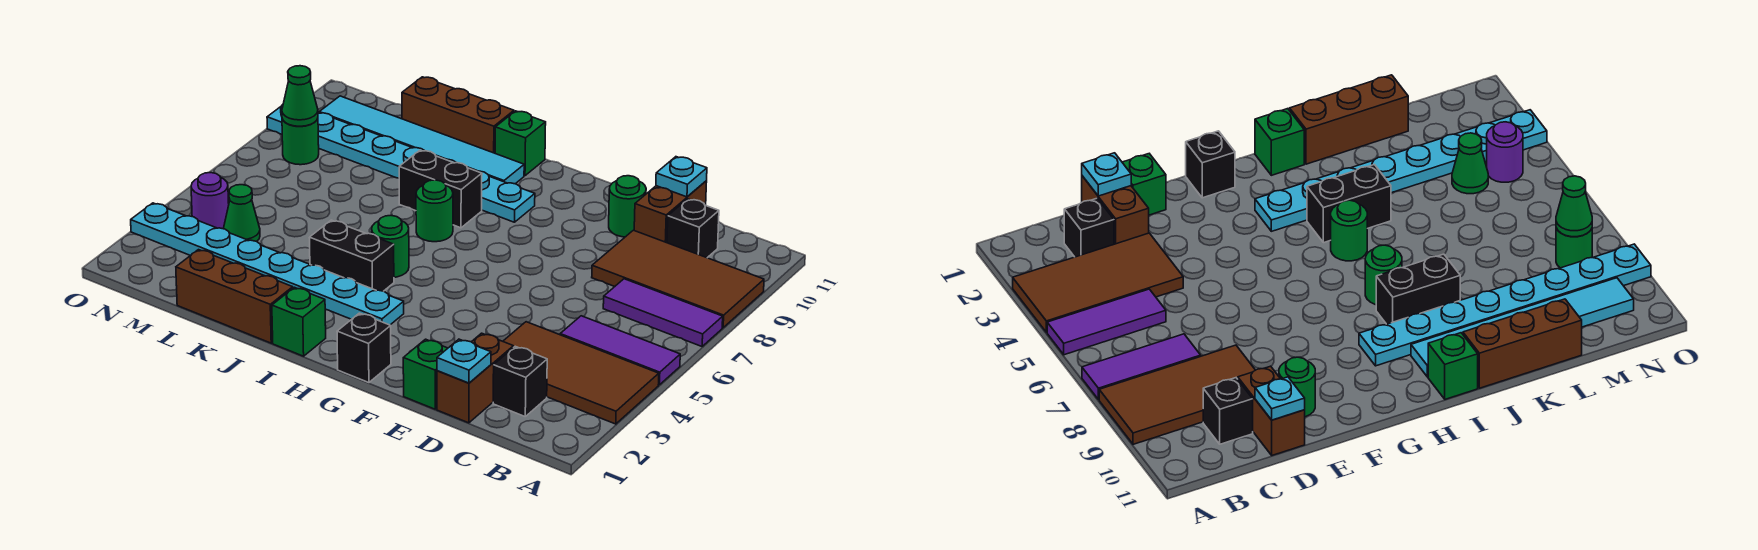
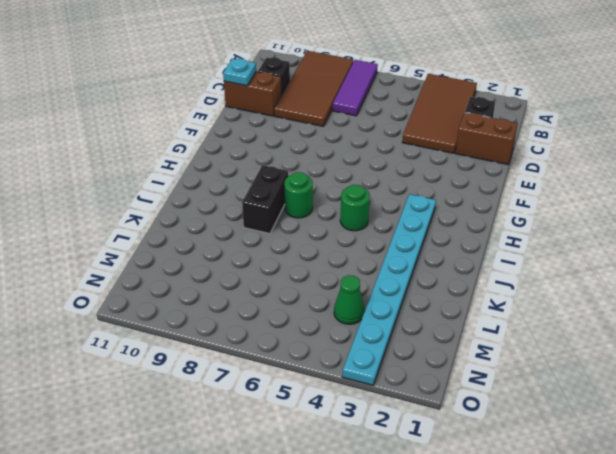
none -> purple tile A5:C5 level 1
none -> green brick E1 level 1
none -> green round brick E10 level 1

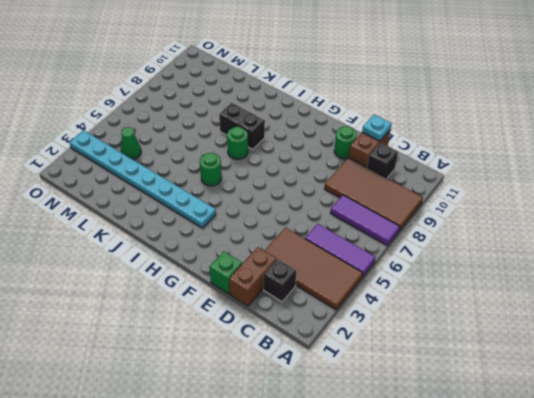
none -> black brick G1 level 1
none -> cyan plate H9:O9 level 1
none -> green brick I1 level 1

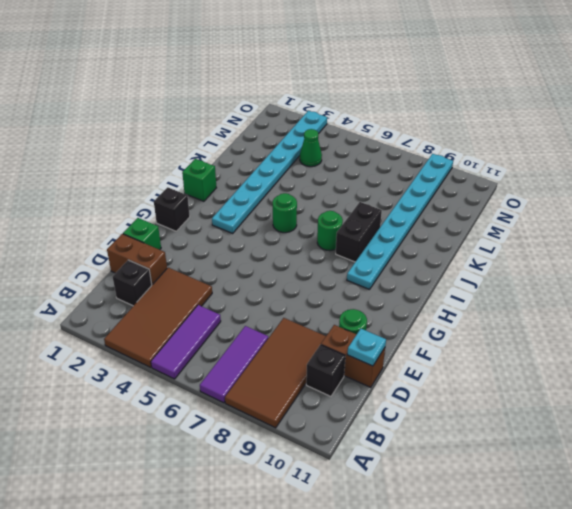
none -> black brick I4:J4 level 1
none -> cyan tile I10:N10 level 1
none -> green brick I11 level 1

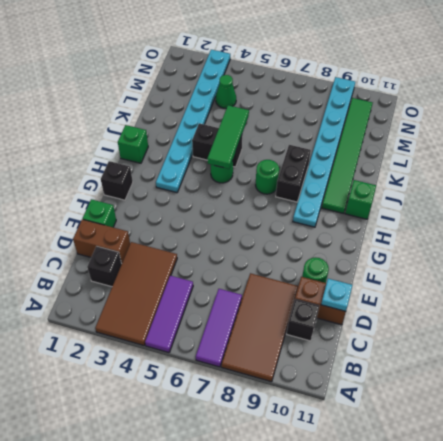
green tile I5:K5 level 2 -> none
green tile I10:N10 level 1 -> cyan tile I10:N10 level 1
black brick J4:J5 level 1 -> black brick I4:J4 level 1
none -> brown brick J1:L1 level 1
none -> brown brick J11:L11 level 1
none -> purple round brick N4 level 1

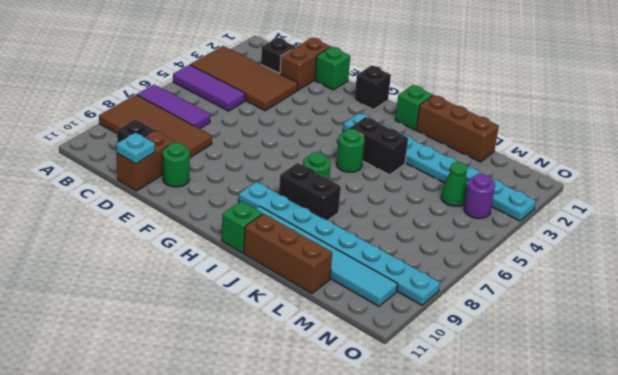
none -> green round brick N8 level 1
none -> cyan plate D1 level 2
none -> green cone N8 level 2

